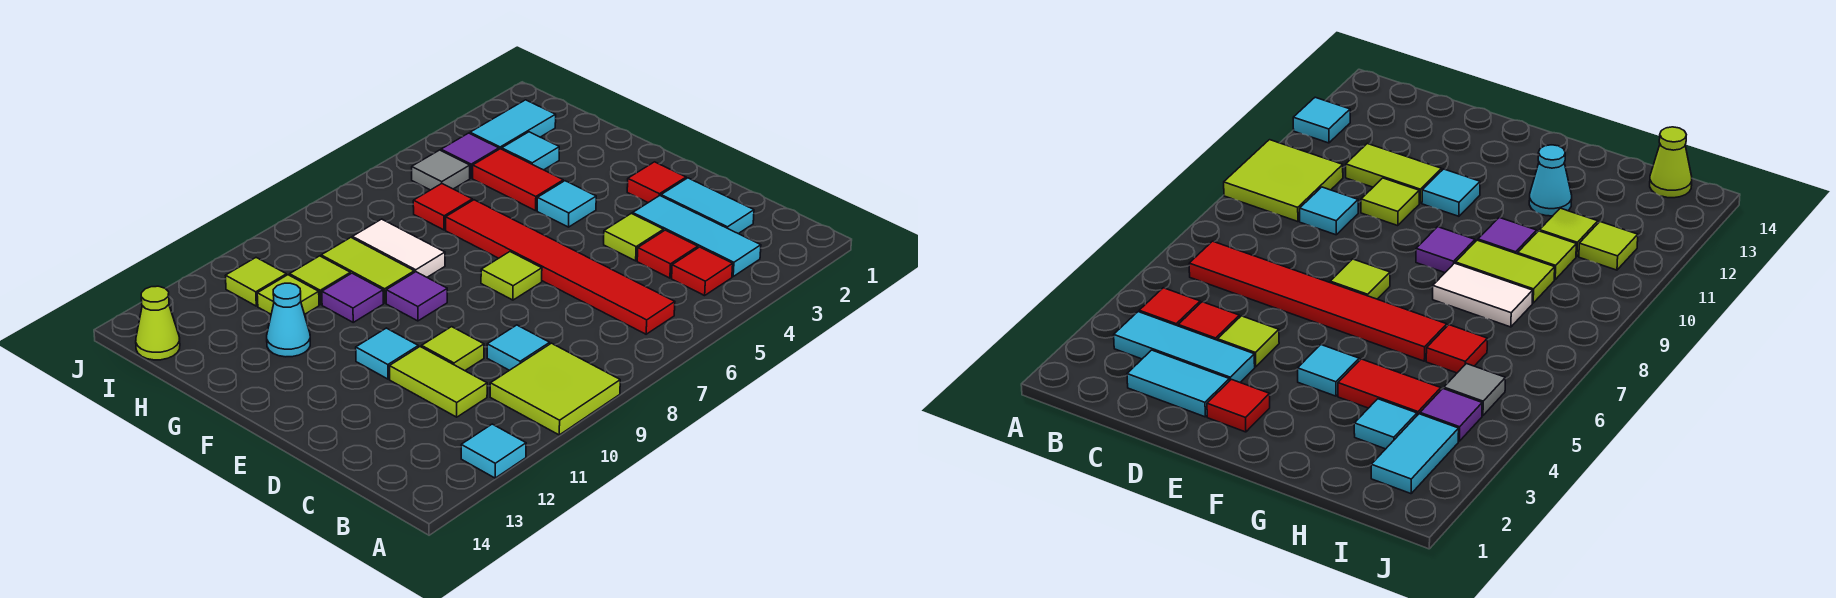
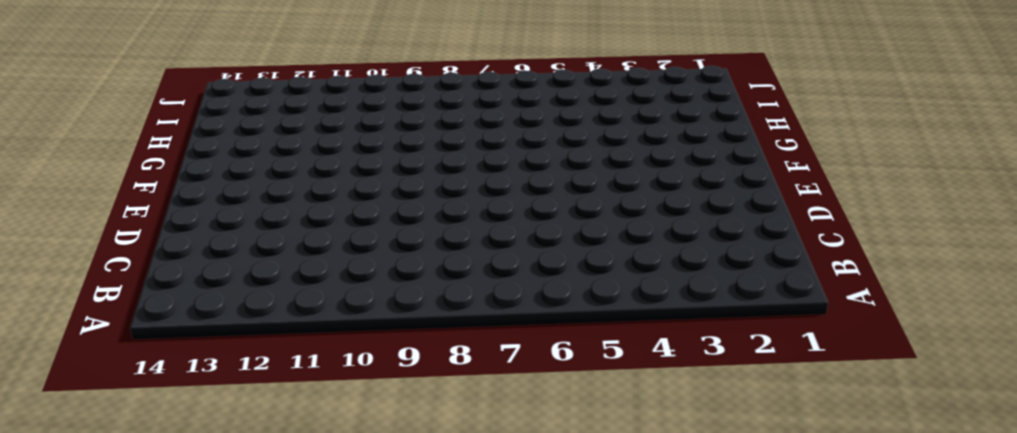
none -> lime tile A9:B10 level 1
none -> cyan tile A12 level 1
none -> cyan tile B3:D3 level 1
none -> red tile B4 level 1

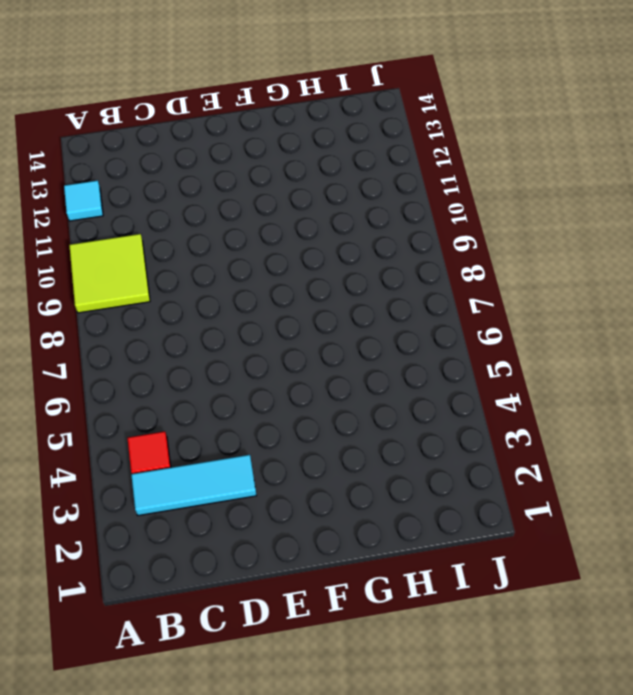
none -> red tile B6:G6 level 1
none -> cyan tile C2:D2 level 1
none -> red tile C4 level 1
none -> cyan tile C9 level 1

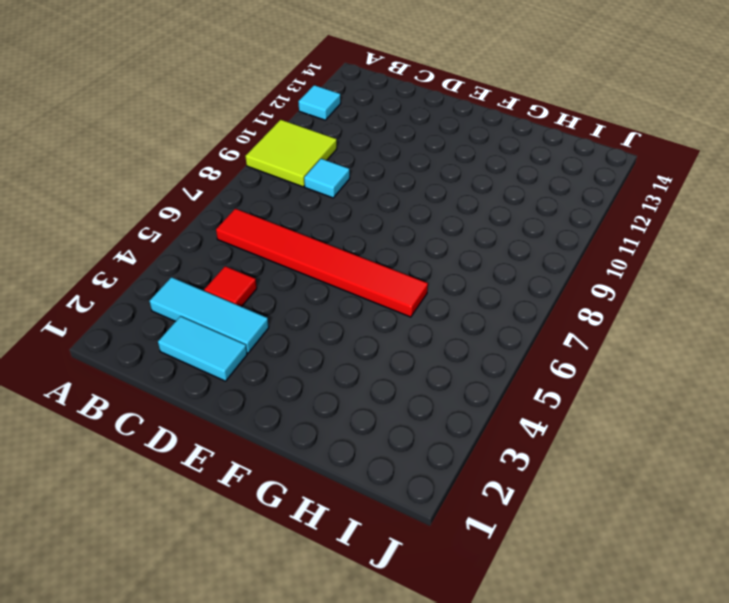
none -> red tile B4 level 1
none -> lime tile C11:D11 level 1
none -> lime tile D4 level 1
none -> lime tile D10 level 1

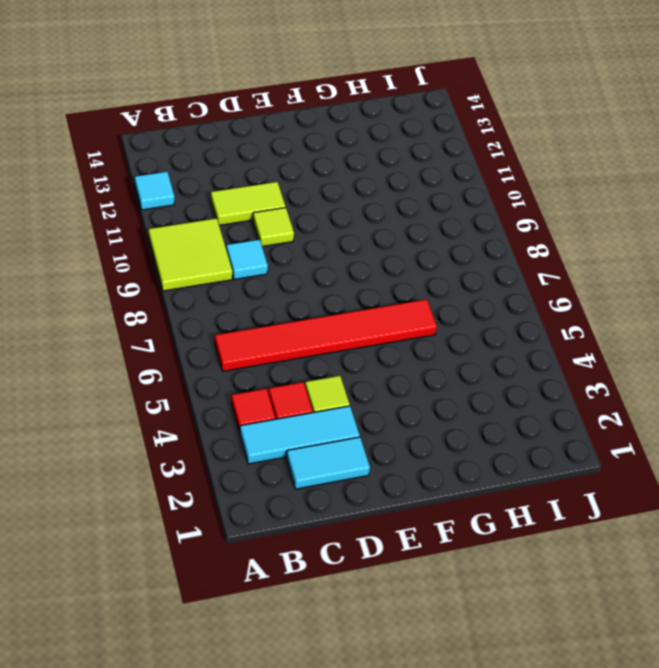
none -> red tile E2 level 1
none -> lime tile E7 level 1
none -> cyan tile E11 level 1
none -> cyan tile F4 level 1

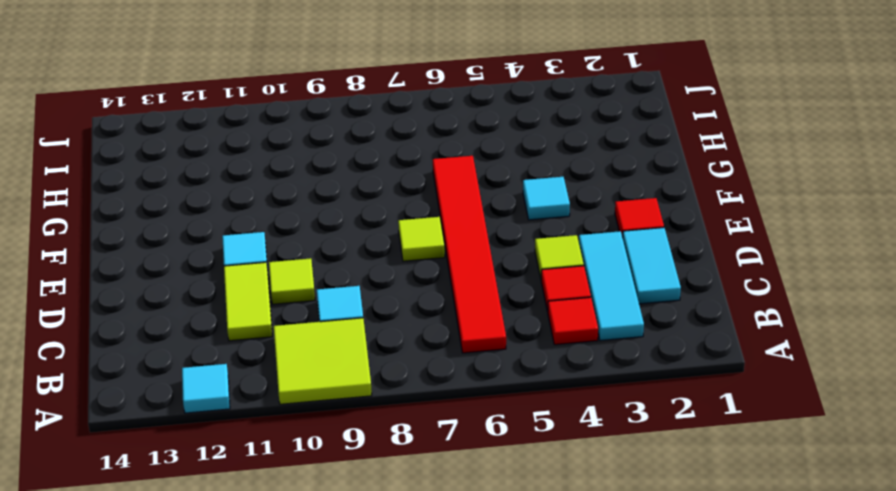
none -> purple tile F9 level 1
none -> red tile G4:H4 level 1
none -> white tile G8:H8 level 1
none -> lime tile G9:H9 level 1

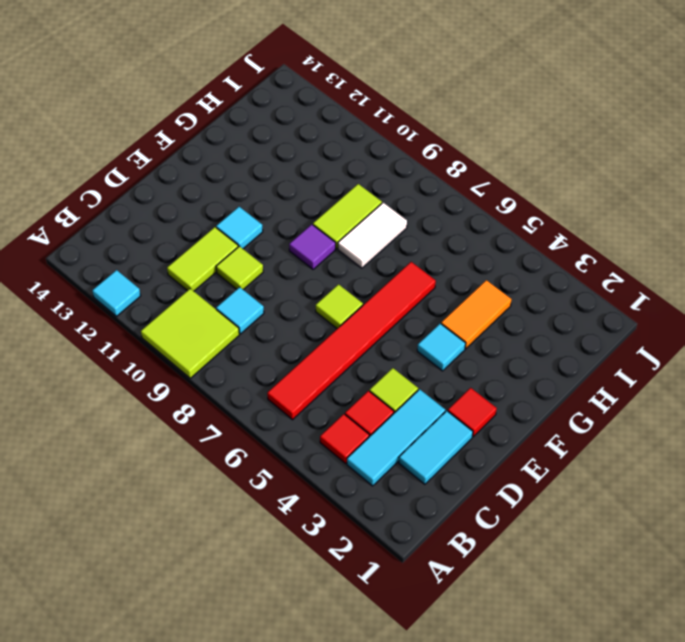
orange tile G4:H4 level 1 -> red tile G4:H4 level 1
none -> purple tile G10 level 1
none -> cyan cone G12 level 1
none -> cyan tile H3 level 1
none -> red tile H6 level 1

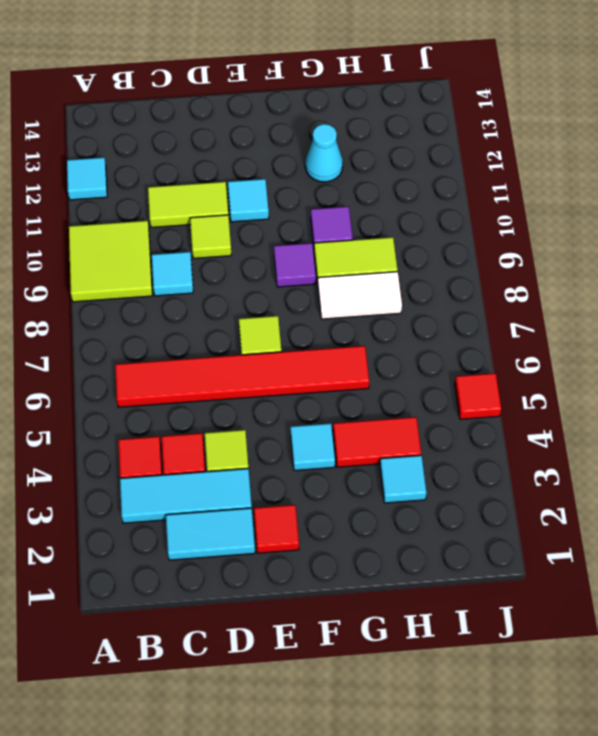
red tile J5 level 1 -> red tile H6 level 1
none -> lime tile H10 level 1
none -> lime tile H11 level 1
none -> cyan tile I2:I3 level 1
none -> purple tile I4 level 1

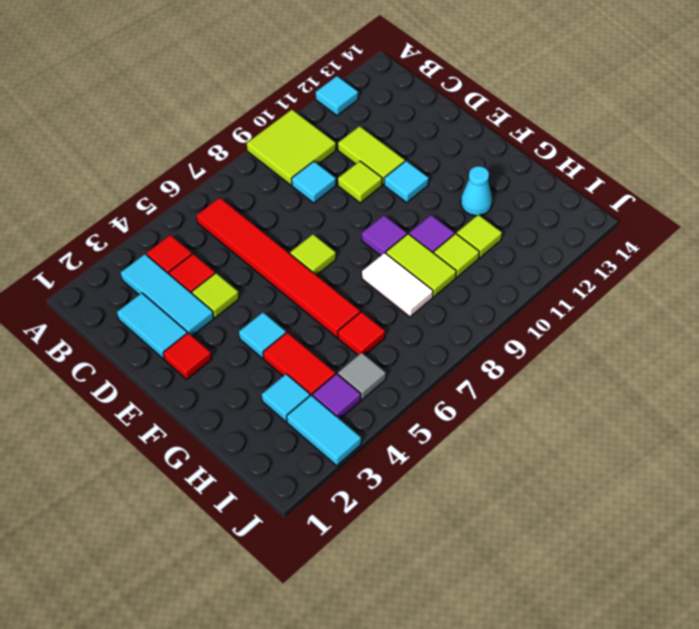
cyan tile I3:J3 level 1 -> cyan tile I2:I3 level 1
none -> lime tile I11 level 1
none -> lime cone I14 level 1

